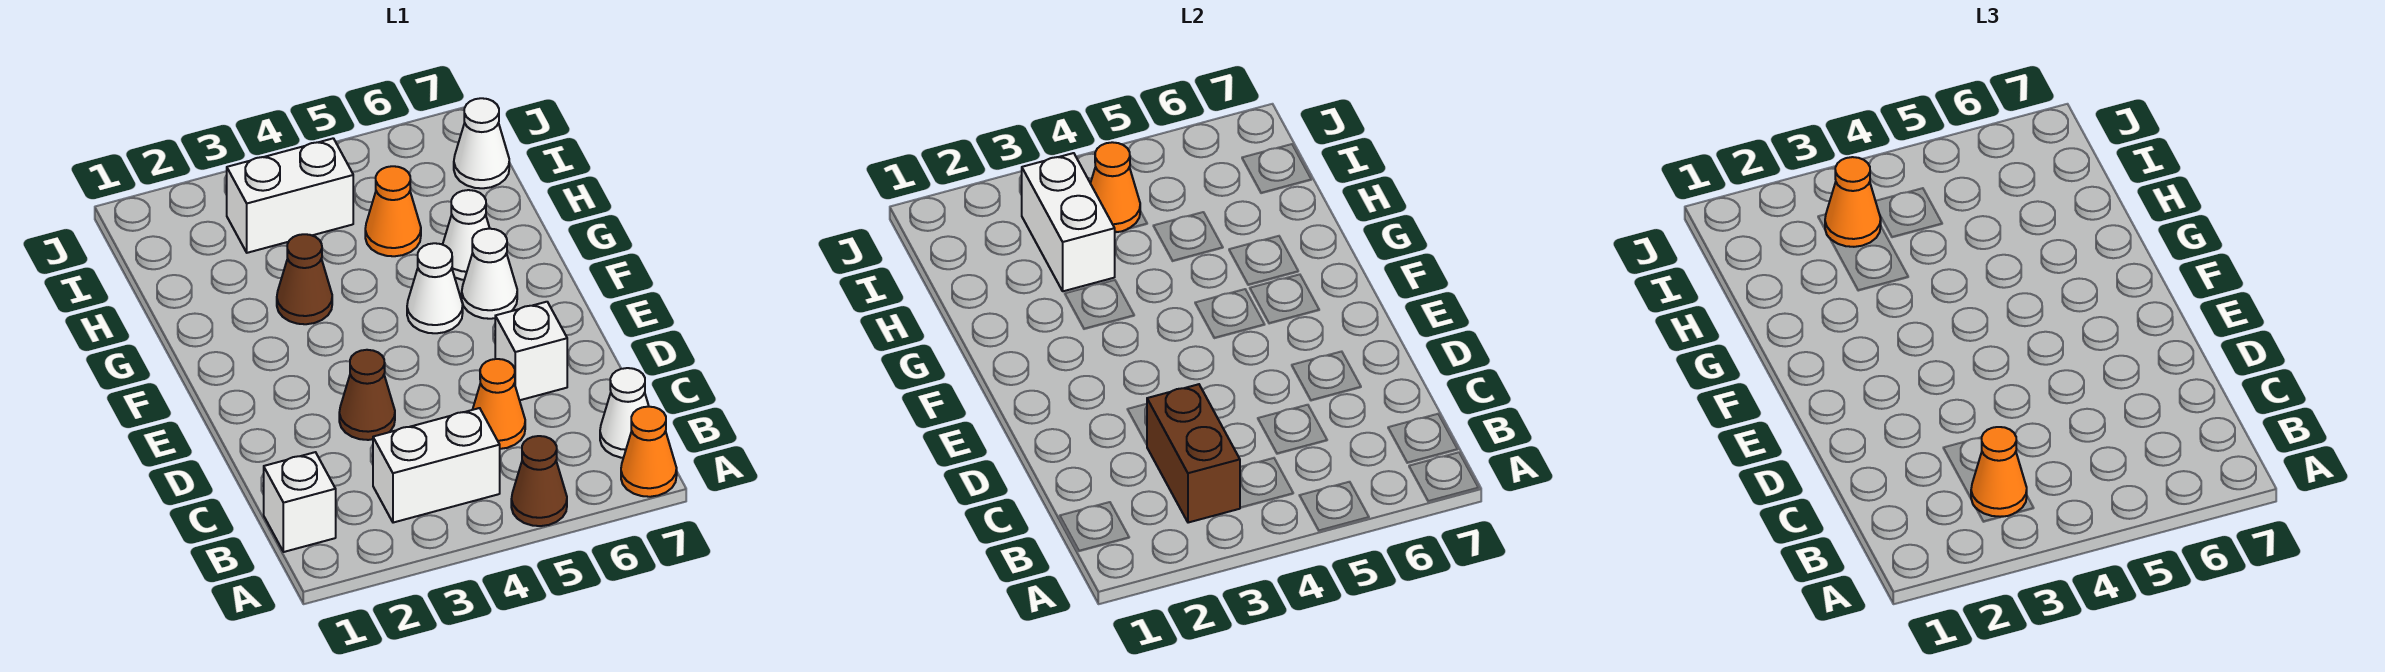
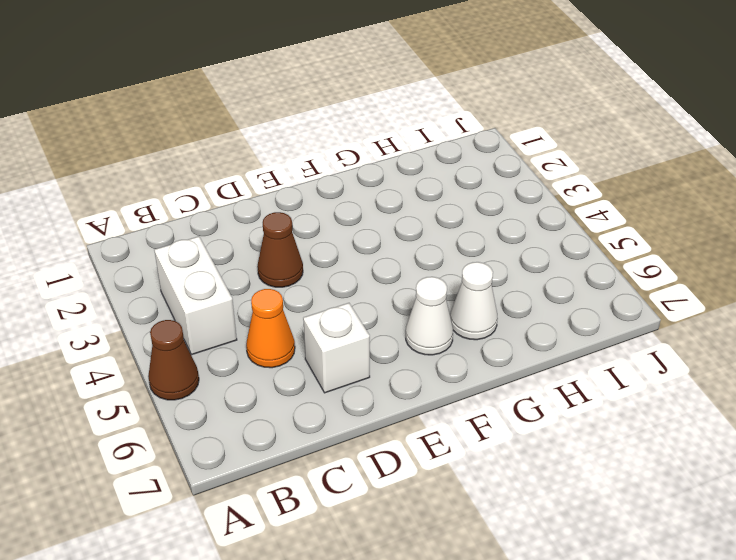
none -> orange cone A7 level 1
none -> white brick B1 level 1
none -> white cone B7 level 1

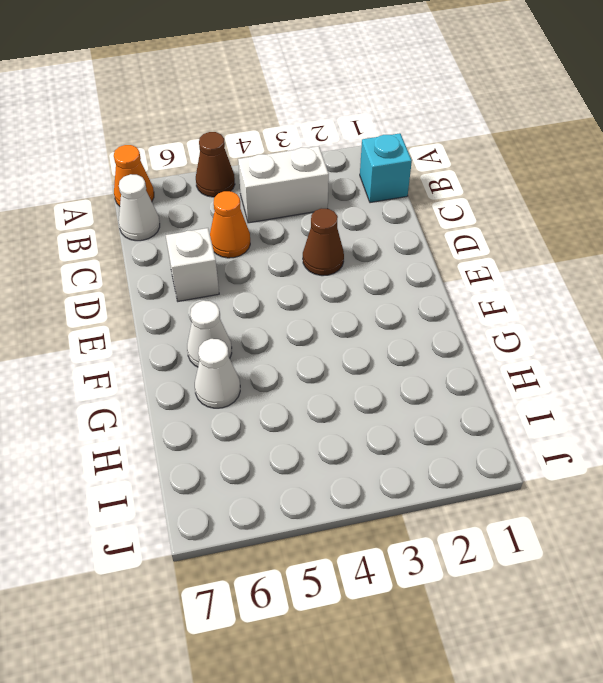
cyan brick B1 level 1 -> white brick B1 level 1
none -> white cone F5 level 1
none -> brown cone G3 level 1
none -> orange cone H5 level 1

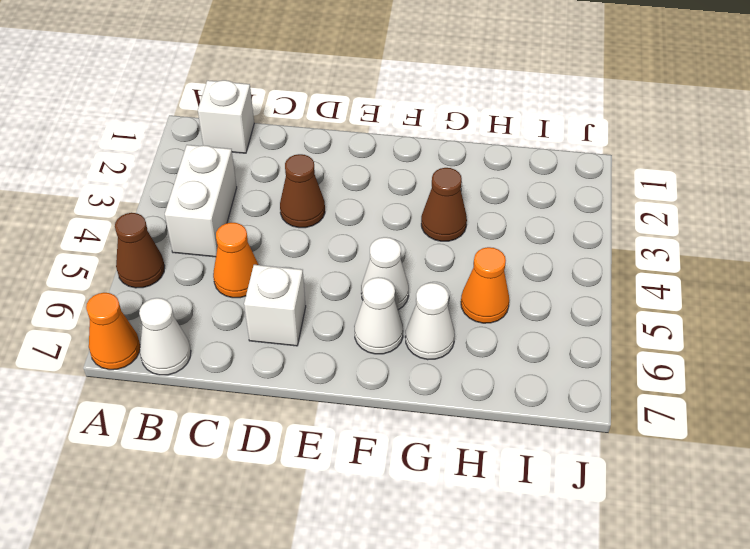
none -> white brick I3:I4 level 1
none -> white cone I7 level 1
none -> brown brick B3:C3 level 2

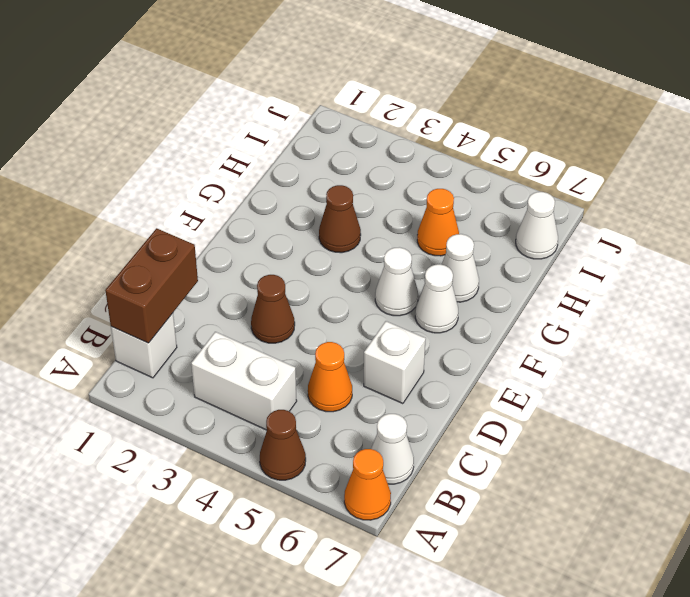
brown brick B1:C1 level 2 -> brown brick B3:C3 level 2
none -> white brick I3:I4 level 1
none -> white brick H3:I3 level 2
none -> orange cone I4 level 2

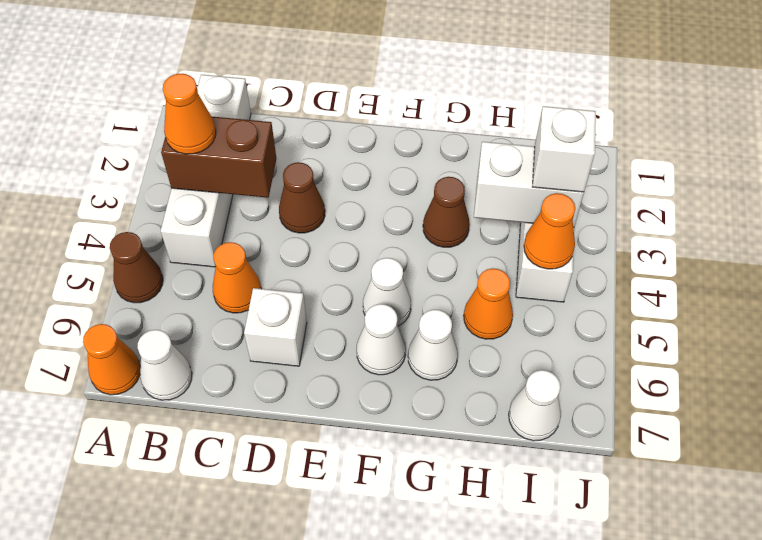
white brick I3 level 3 -> orange cone I3 level 3

